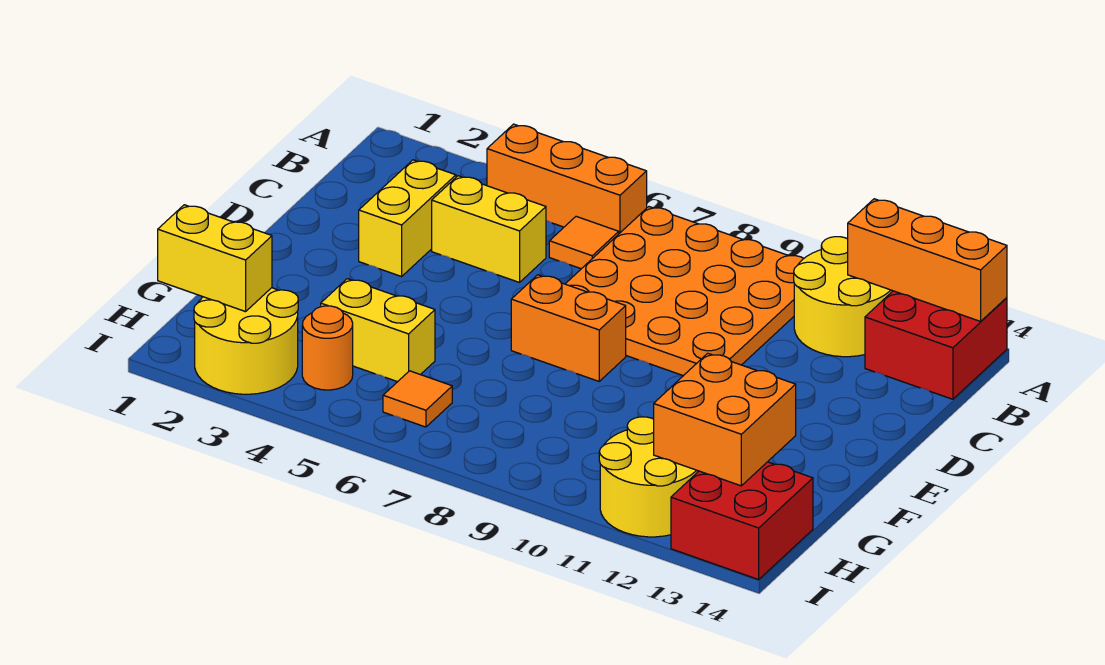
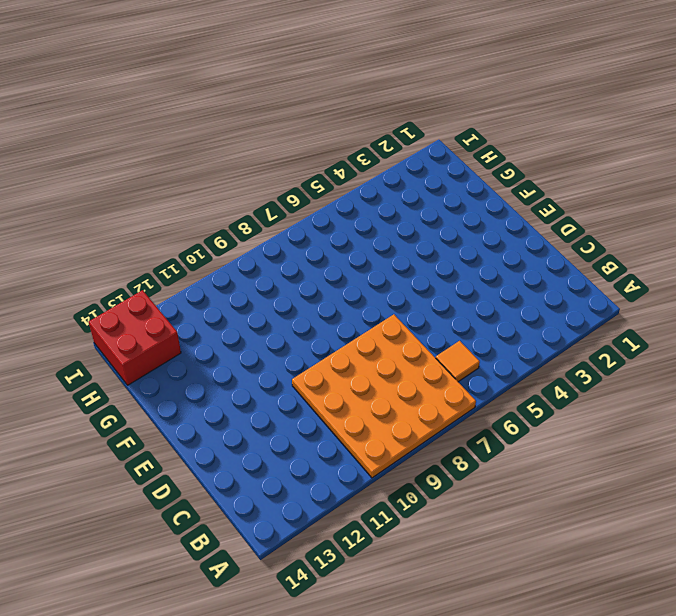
none -> orange brick A4:A6 level 1
none -> yellow round brick A11:B12 level 1
none -> red brick A13:B14 level 1

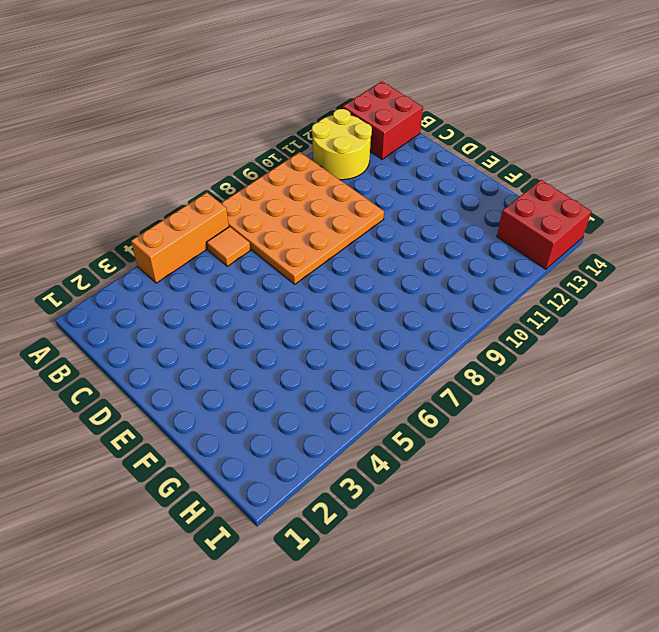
none -> yellow brick C3:D3 level 1
none -> yellow brick C4:C5 level 1
none -> orange brick E7:E8 level 1

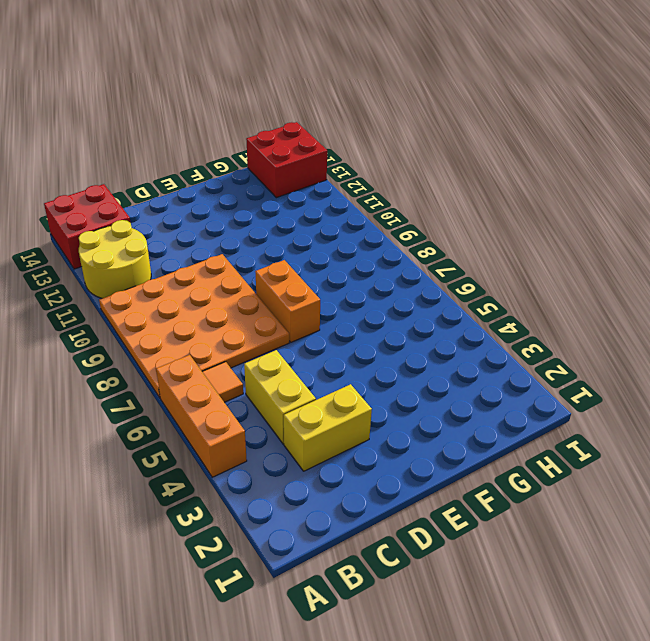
none -> yellow brick G4:G5 level 1
none -> yellow round brick H2:I3 level 1
none -> orange round brick H4 level 1

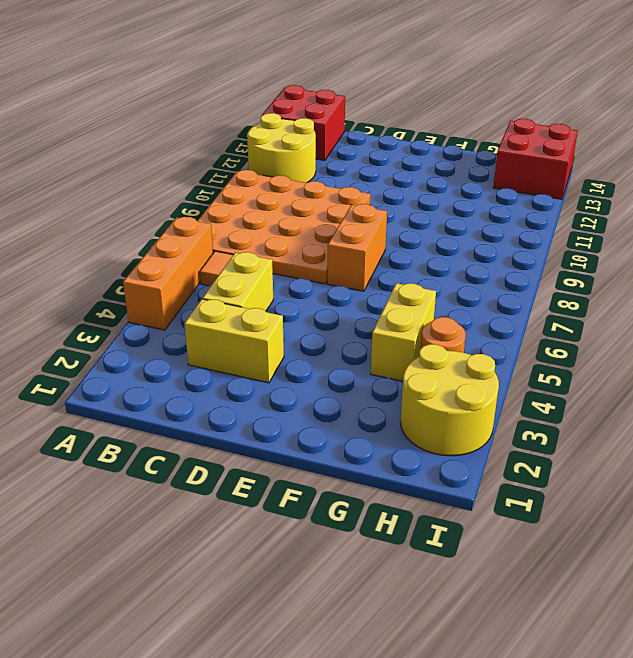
none -> orange tile H6 level 1
none -> yellow round brick H11:I12 level 1
none -> orange brick A12:A14 level 2

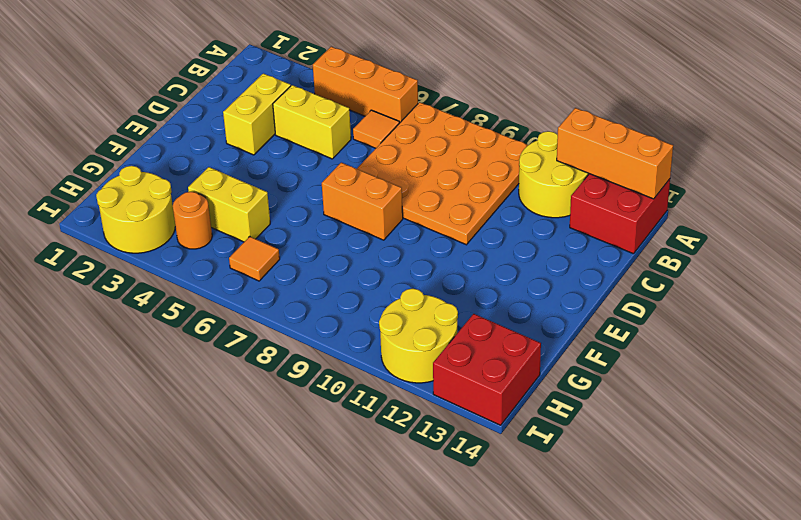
none -> orange brick G12:H13 level 2
none -> yellow brick H1:H2 level 2

